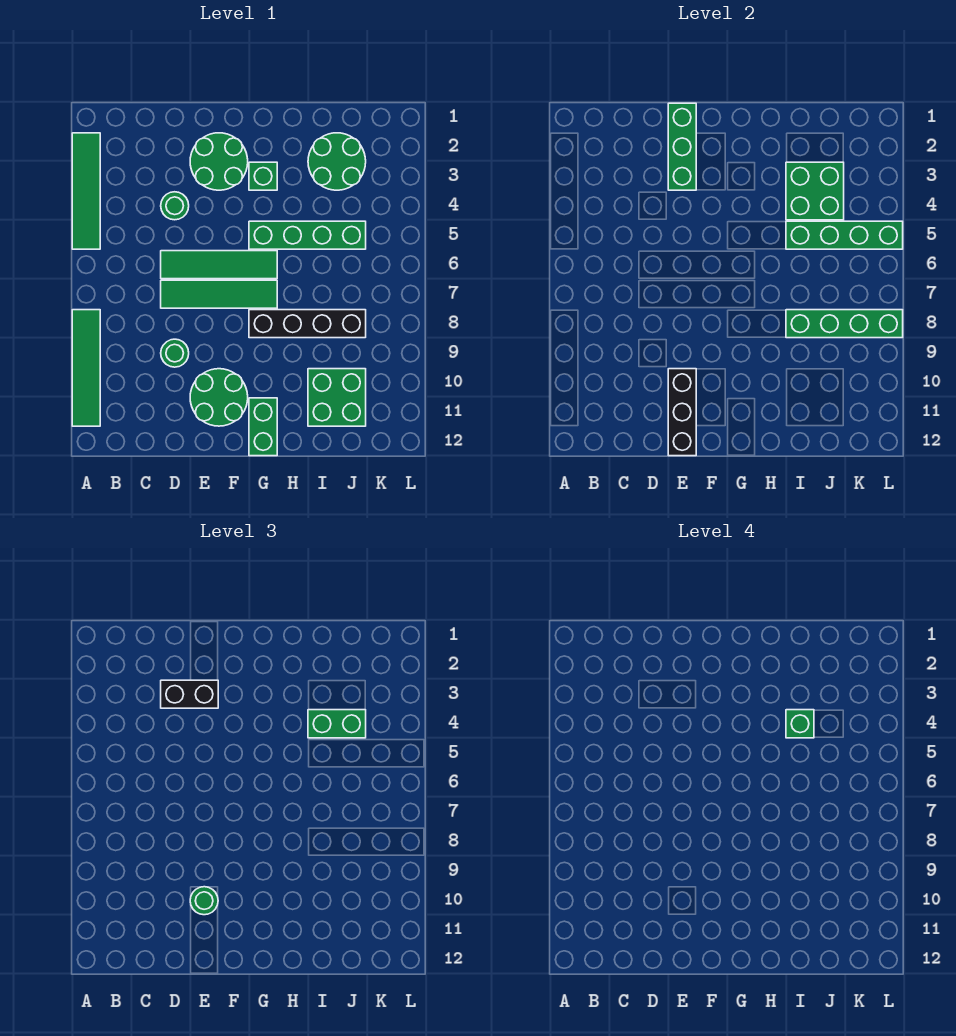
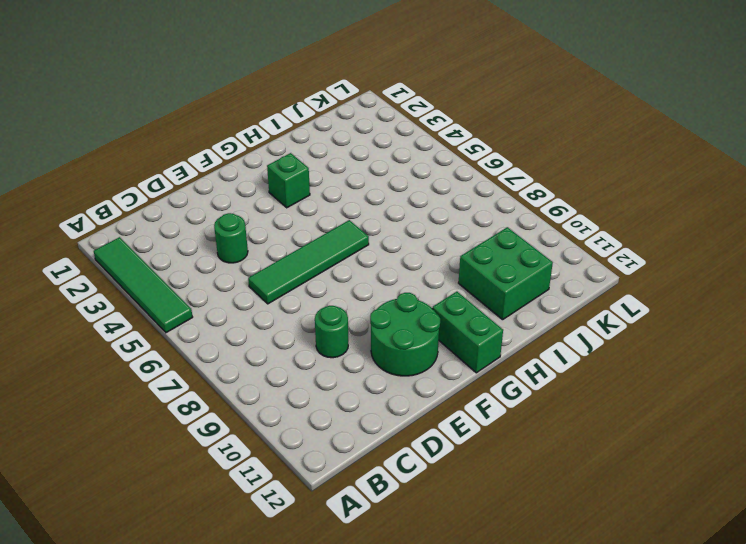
none -> green tile A8:A11 level 1
none -> green tile D7:G7 level 1
none -> green round brick E2:F3 level 1

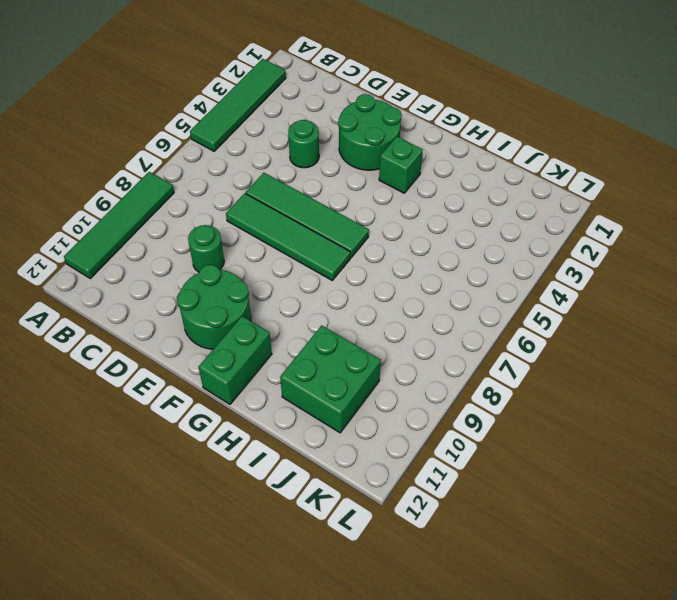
none -> green brick G5:J5 level 1
none -> black brick G8:J8 level 1
none -> green round brick I2:J3 level 1

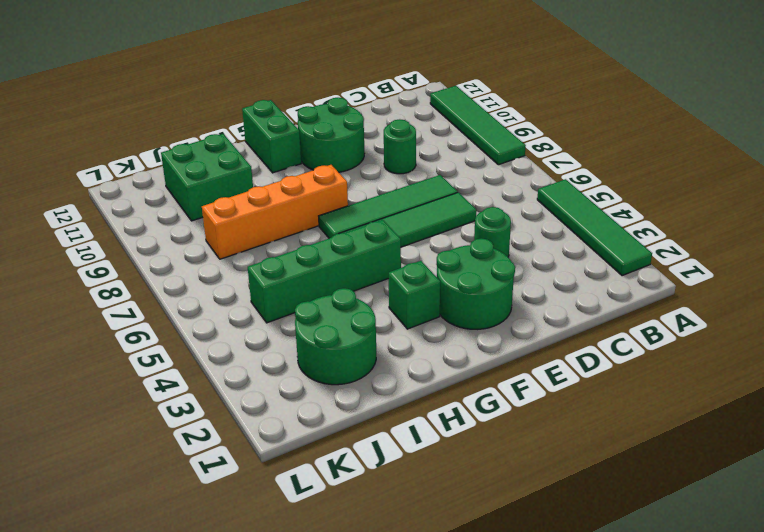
orange brick G8:J8 level 1 -> black brick G8:J8 level 1
none -> green brick E1:E3 level 2
none -> black brick E10:E12 level 2
none -> green brick I3:J4 level 2

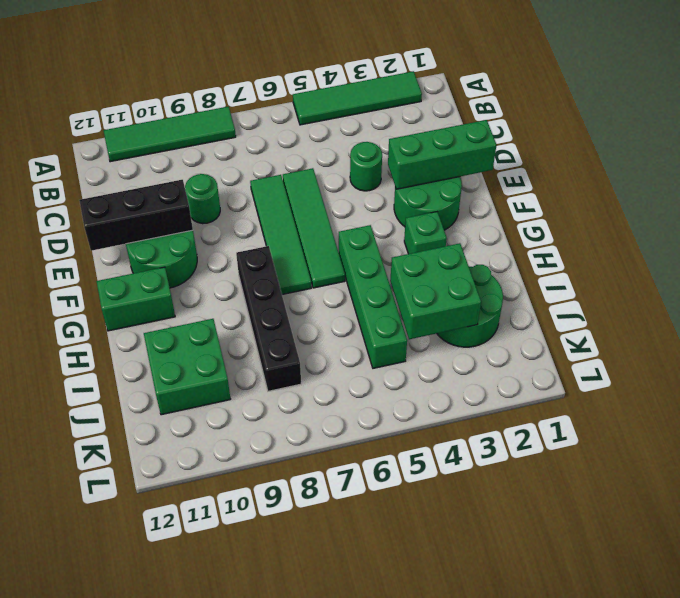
none -> green brick I5:L5 level 2
none -> green brick I8:L8 level 2
none -> black brick D3:E3 level 3

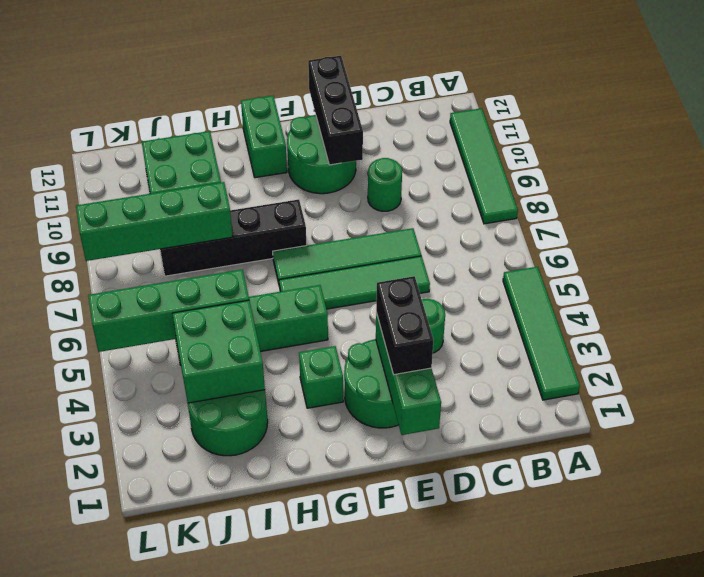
black brick E2:E3 level 3 -> black brick D3:E3 level 3
none -> green round brick E10 level 3
none -> green brick I4:J4 level 3
none -> green brick I4 level 4

